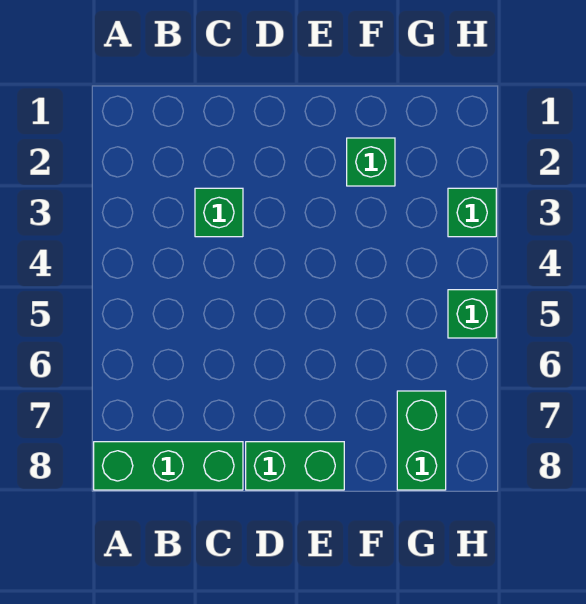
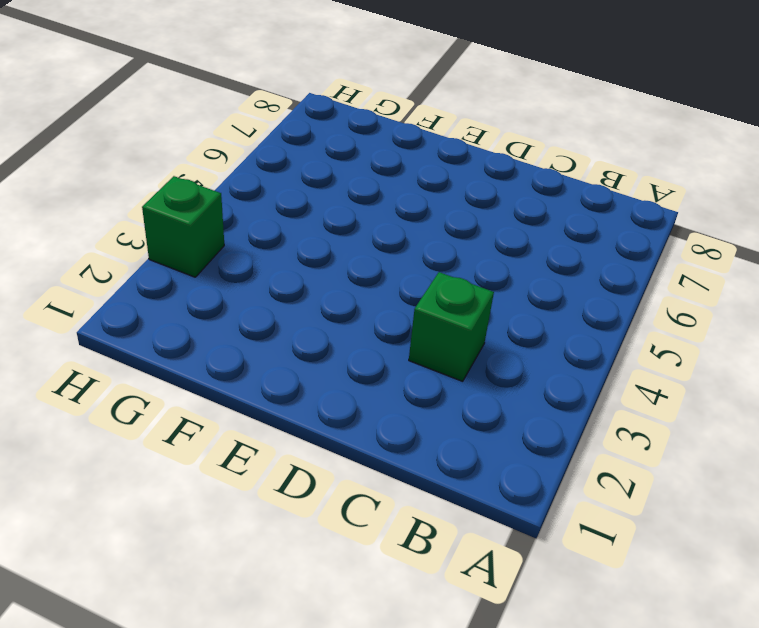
none -> green brick A8:C8 level 1
none -> green brick D8:E8 level 1

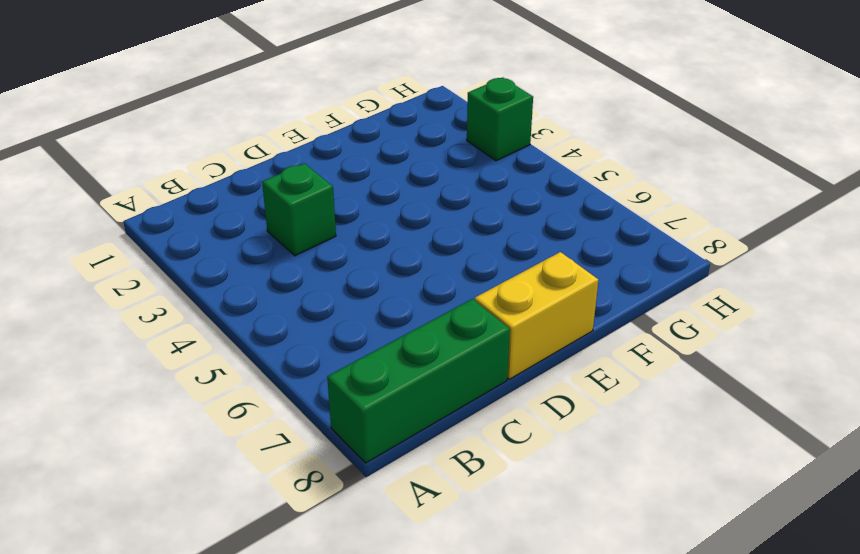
yellow brick D8:E8 level 1 -> green brick D8:E8 level 1
none -> green brick F2 level 1
none -> green brick G7:G8 level 1

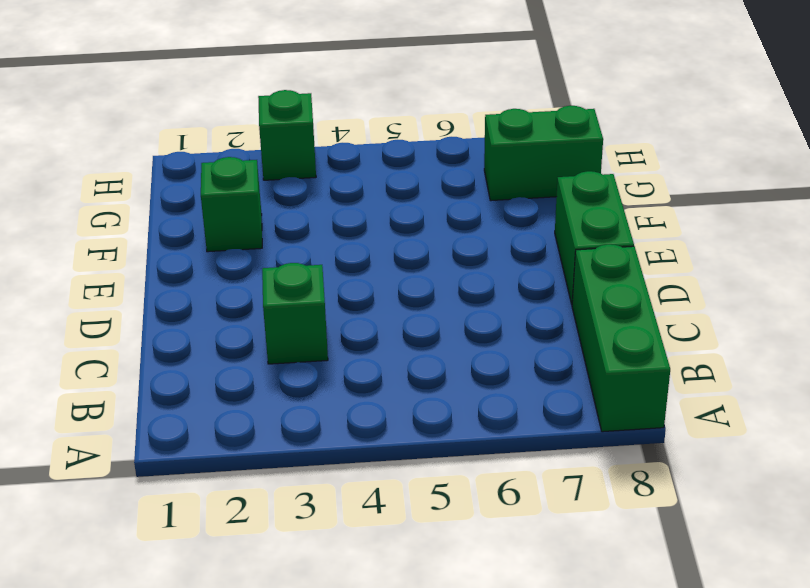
none -> green brick H5 level 1

